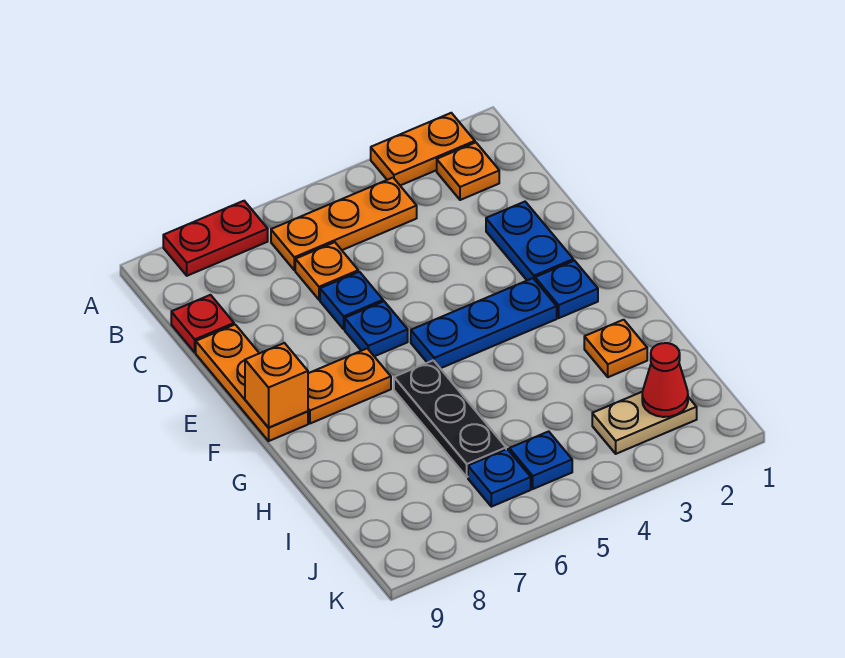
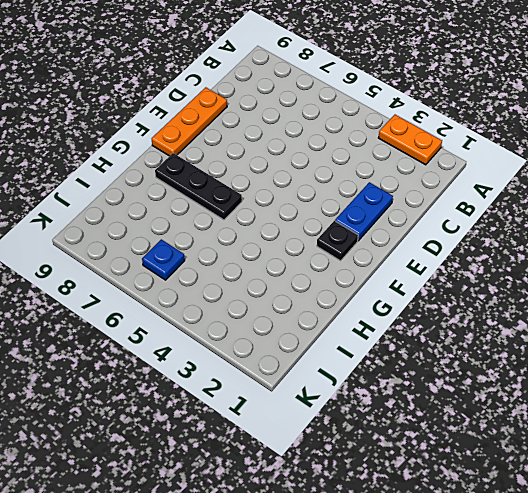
black plate F2 level 1 -> blue plate F2 level 1
black plate G6:G8 level 1 -> black plate G6:I6 level 1
none -> red plate A7:A8 level 1
none -> orange plate B2 level 1
none -> orange plate B4:B6 level 1

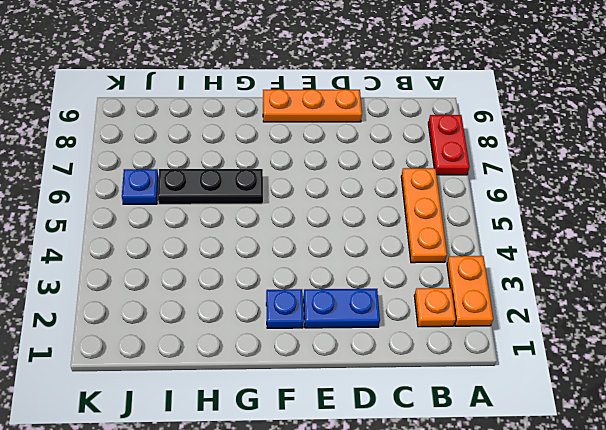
none -> orange plate C6 level 1
none -> red plate C9 level 1
none -> blue plate D6 level 1

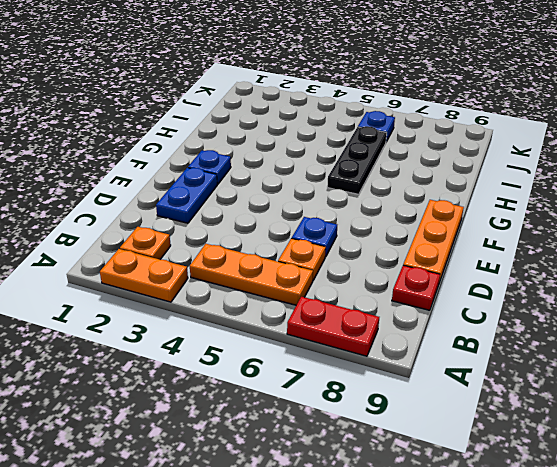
none -> blue plate E6 level 1
none -> blue plate F3:F5 level 1
none -> orange plate F7:F8 level 1

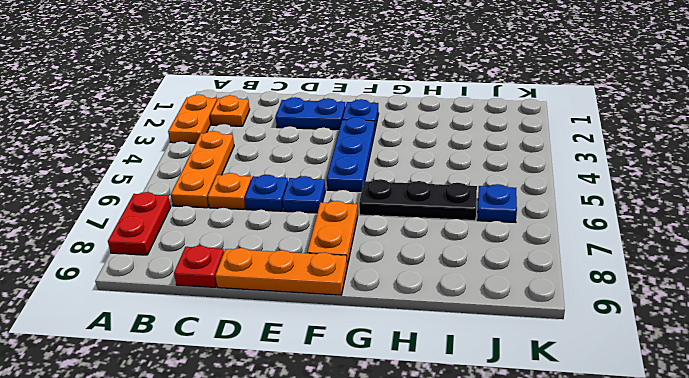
none -> orange plate H2 level 1
none -> tan plate J2:J3 level 1
none -> blue plate J5 level 1

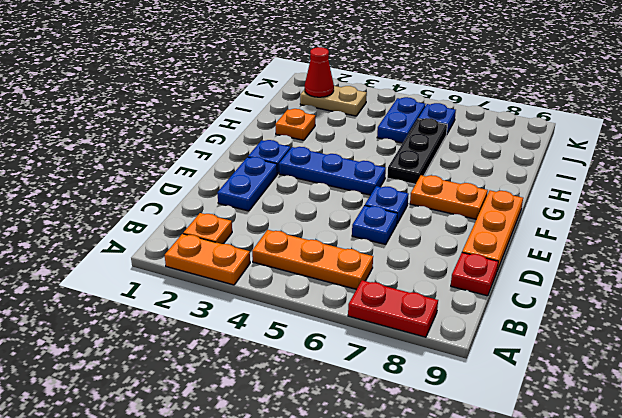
blue plate I5:J5 level 1 -> blue plate J5 level 1
none -> orange plate C6 level 1
none -> orange brick F9 level 2

